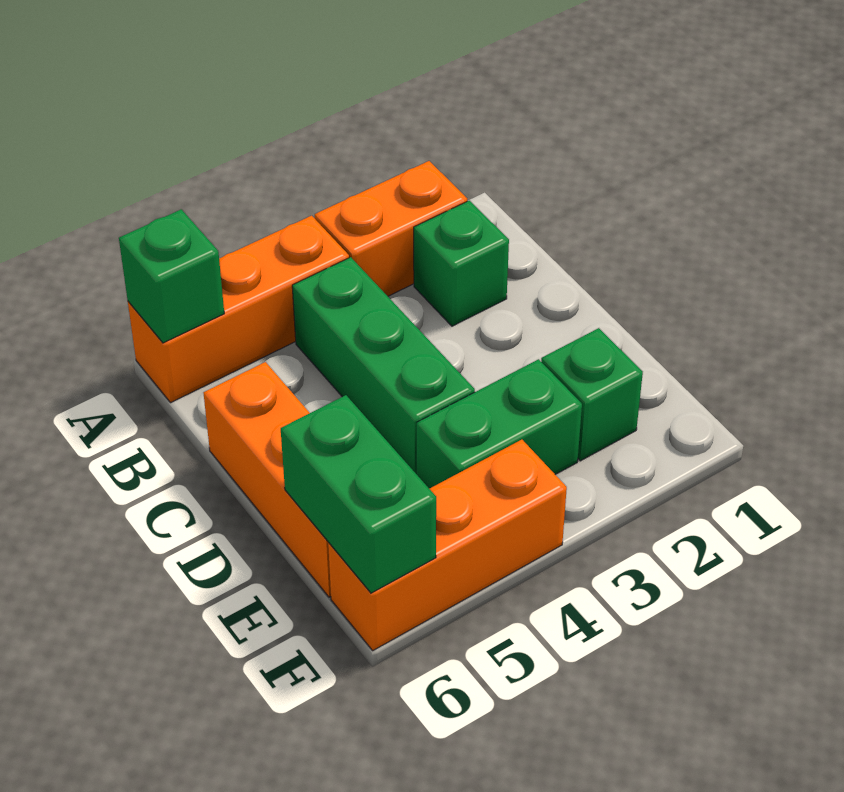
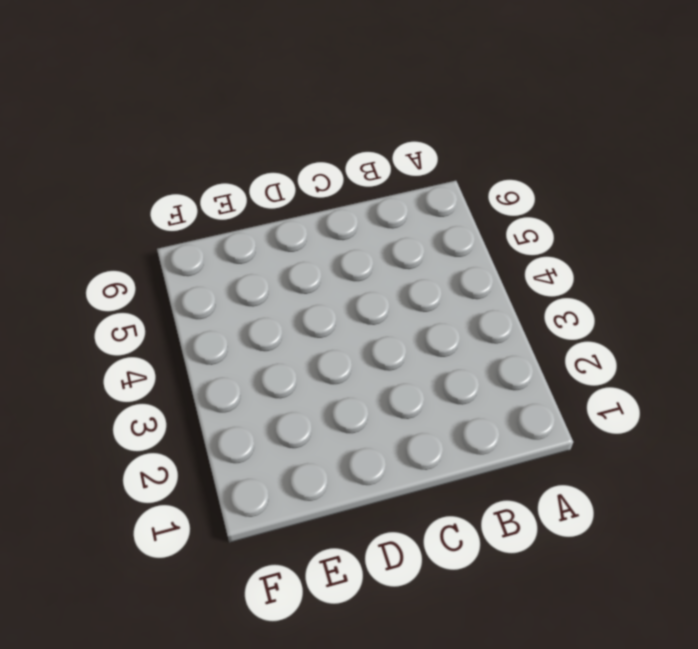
none -> orange brick A2:A3 level 1
none -> orange brick A4:A6 level 1

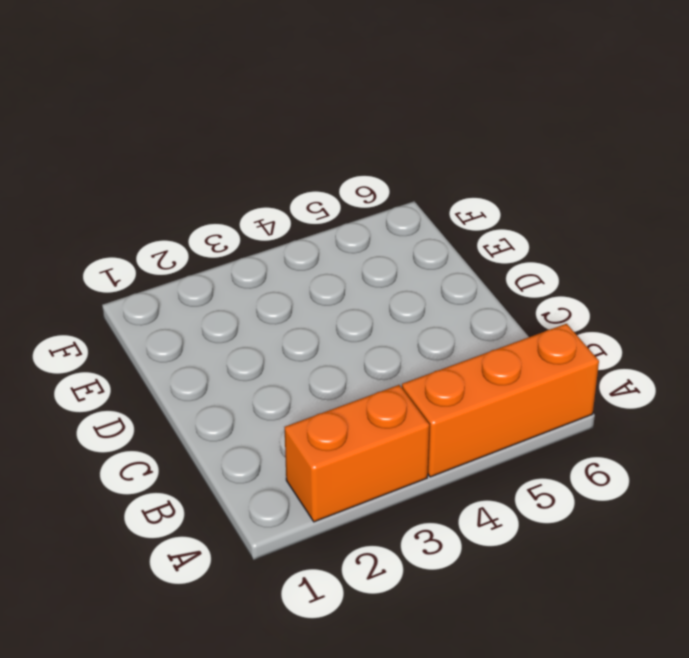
none -> green brick B2 level 1
none -> green brick B4:D4 level 1

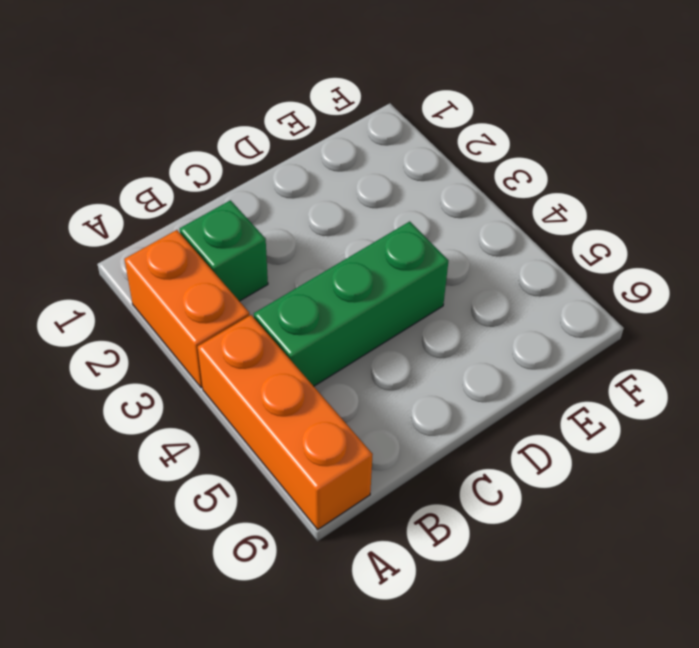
none -> orange brick C6:E6 level 1
none -> green brick E2 level 1

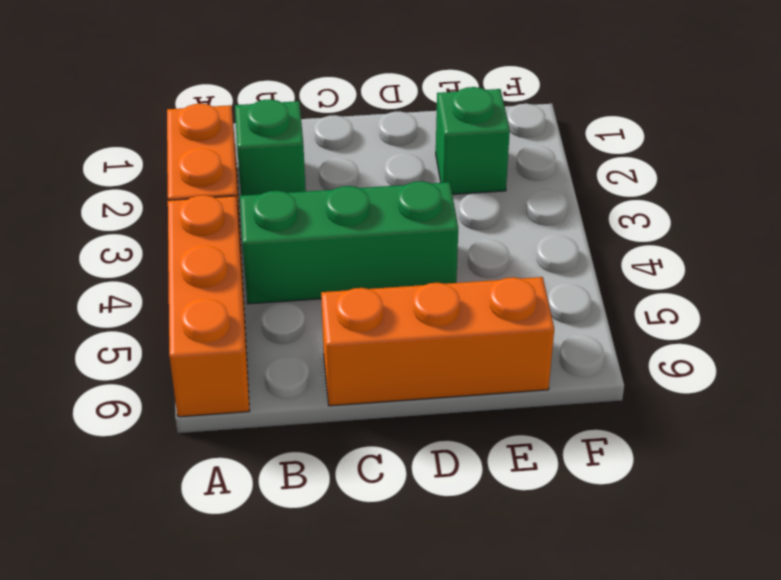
none -> green brick E3:E4 level 1
none -> orange brick F4:F6 level 1

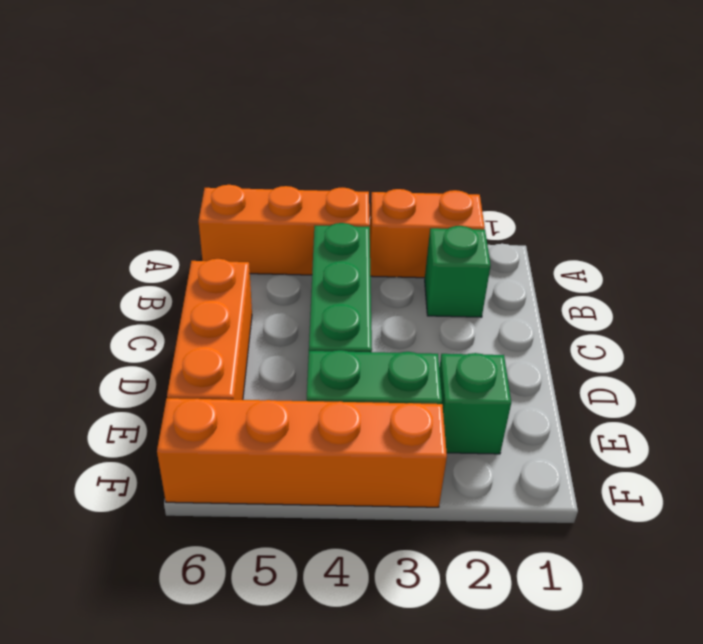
orange brick F3:F6 level 1 -> orange brick F4:F6 level 1
none -> green brick A6 level 2
none -> green brick E6:F6 level 2

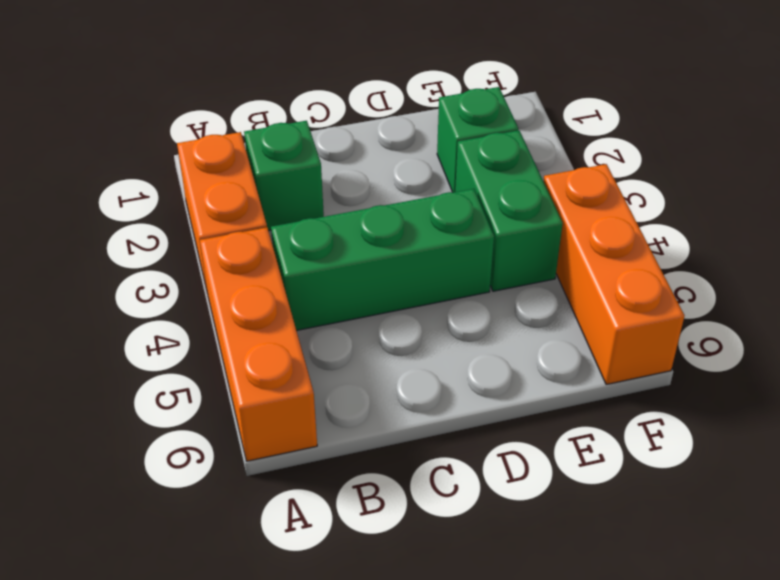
none -> orange brick C6:E6 level 1
none -> green brick A6 level 2

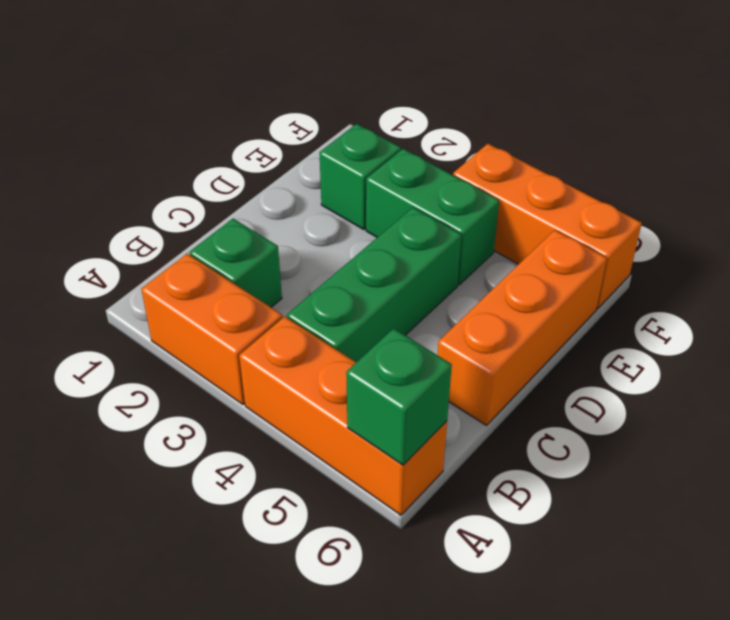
none -> green brick E6:F6 level 2

